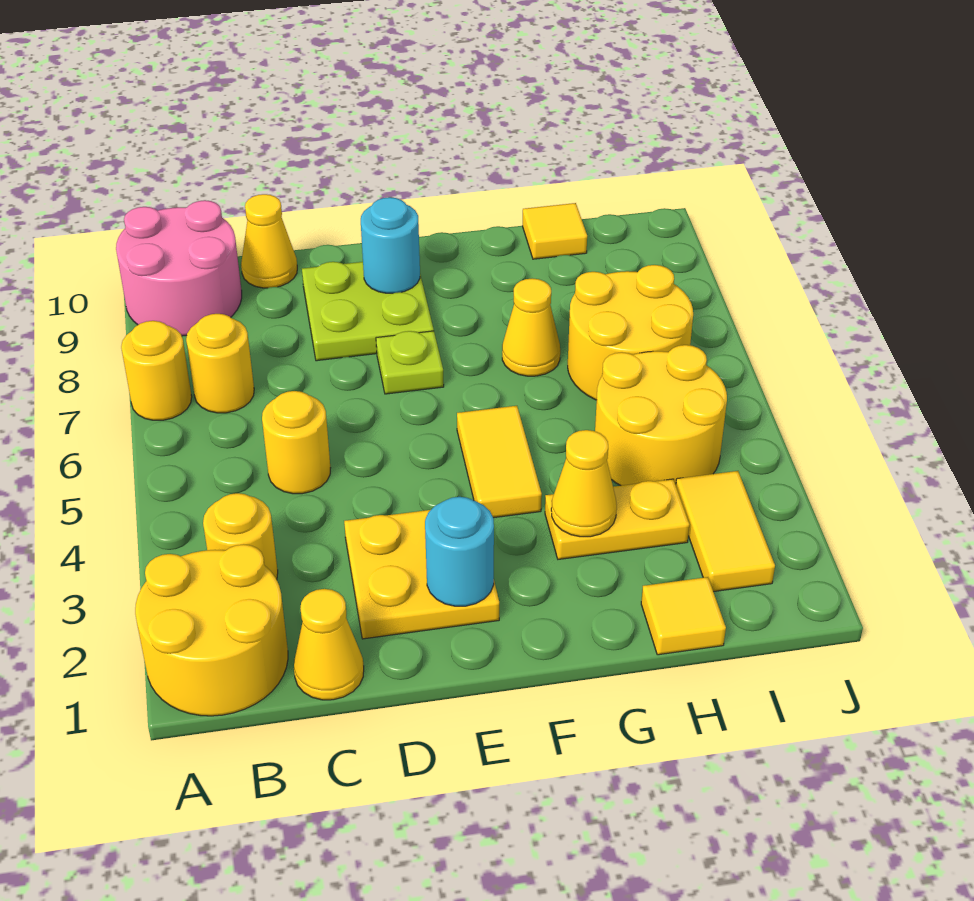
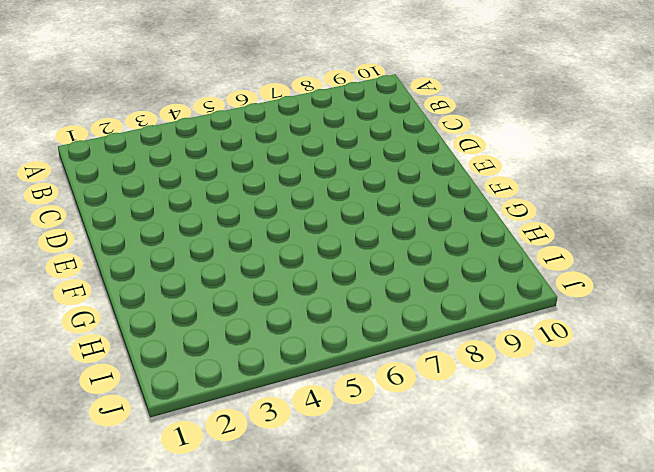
none -> yellow round brick A1:B2 level 1
none -> yellow round brick A7 level 1
none -> pink round brick A9:B10 level 1

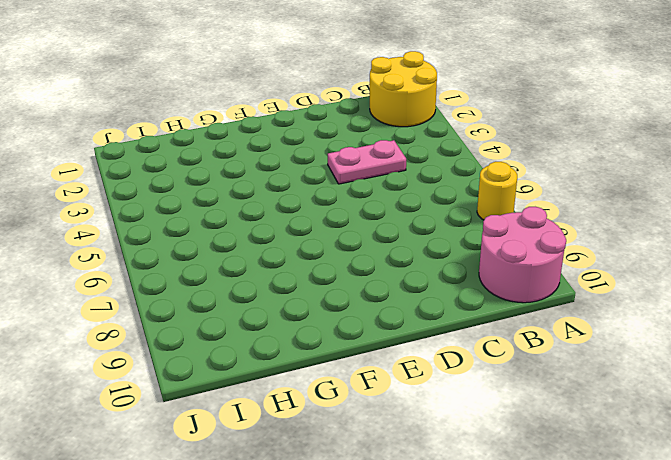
pink plate C4:D4 level 1 -> none
none -> yellow round brick B3 level 1
none -> yellow round brick B7 level 1
none -> yellow cone C1 level 1

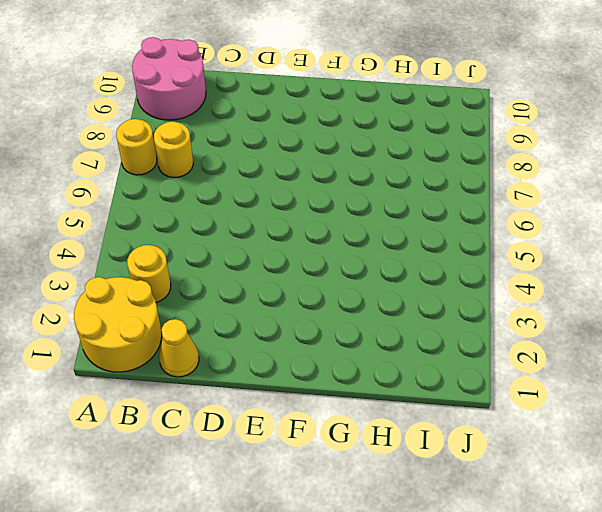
none -> yellow round brick C5 level 1
none -> yellow cone C10 level 1
none -> yellow plate D2:E3 level 1

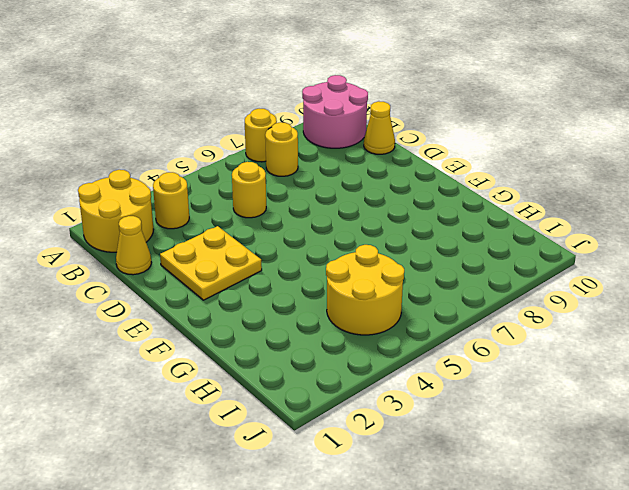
none -> lime plate D8:E9 level 1
none -> lime plate E7 level 1
none -> yellow tile F4:F5 level 1

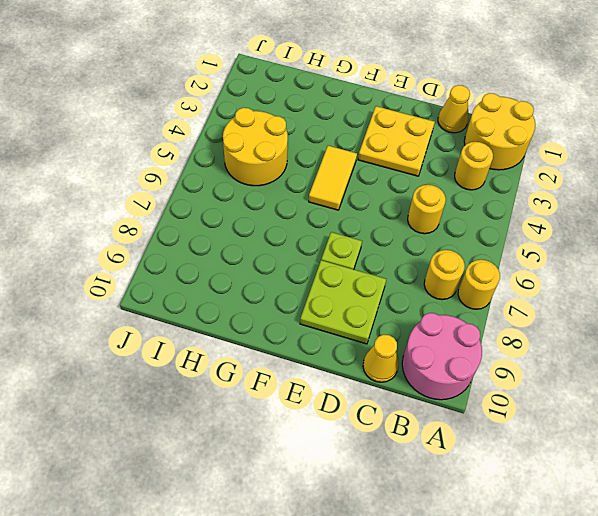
none -> yellow plate G3:H3 level 1
none -> yellow cone G7 level 1
none -> yellow tile H1 level 1

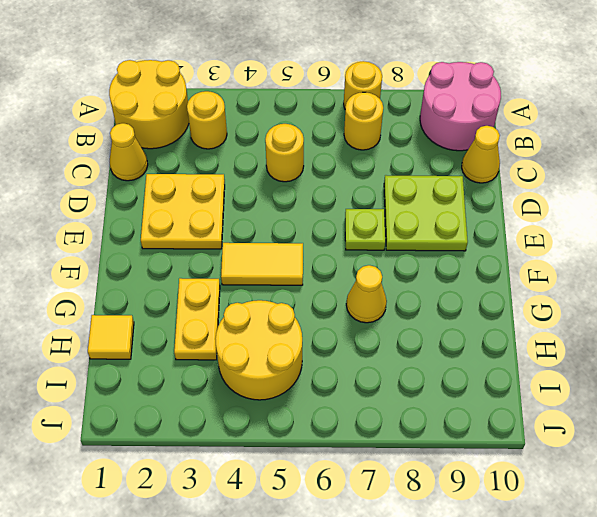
none -> yellow round brick H6:I7 level 1
none -> yellow tile H10 level 1
none -> yellow tile I2:I3 level 1

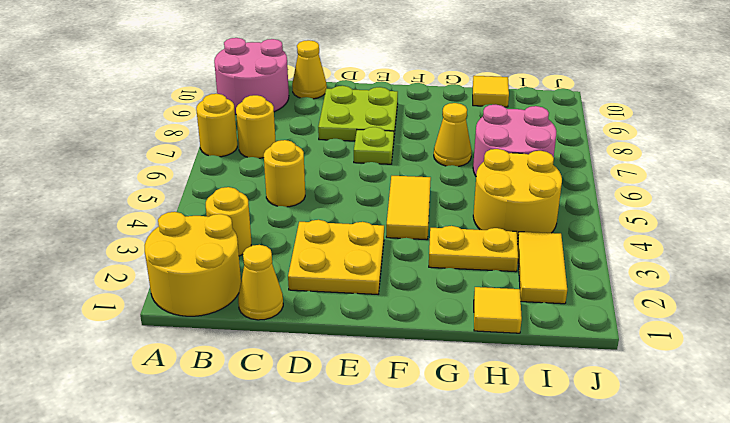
pink round brick H6:I7 level 1 -> yellow round brick H6:I7 level 1
none -> cyan round brick E2 level 2
none -> cyan round brick E9 level 2
none -> yellow cone G3 level 2

